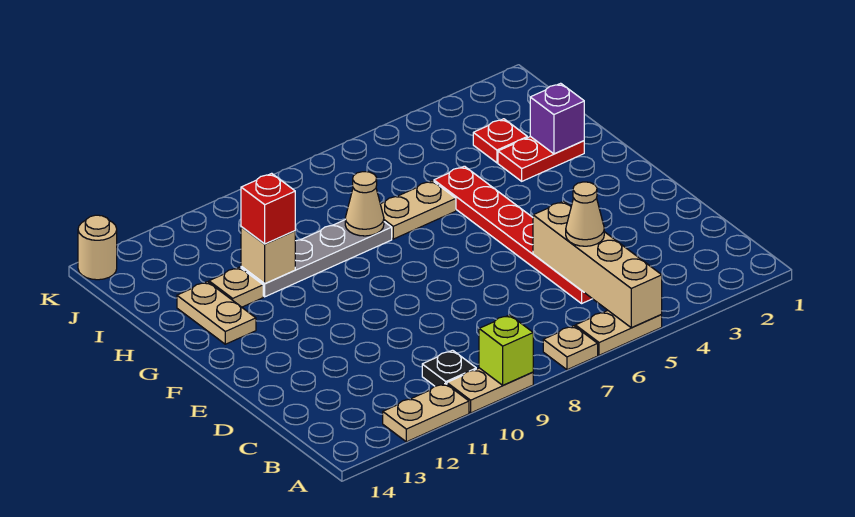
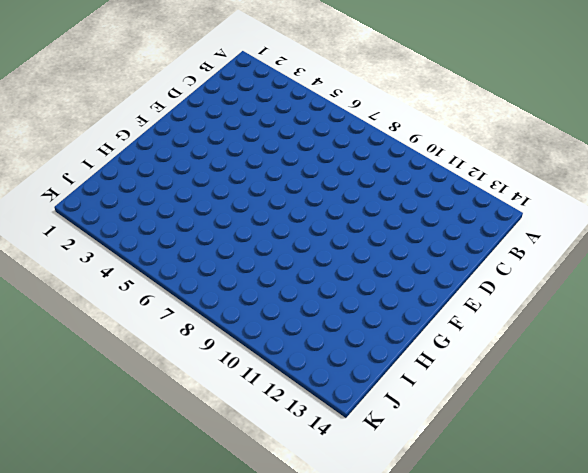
none -> tan plate A5:A6 level 1
none -> tan plate A7 level 1
none -> tan plate A9:A10 level 1

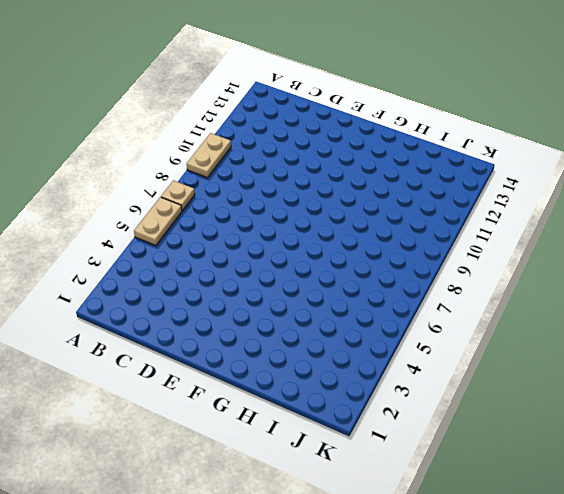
none -> tan plate A11:A12 level 1
none -> black plate B10 level 1
none -> red plate C5:H5 level 1

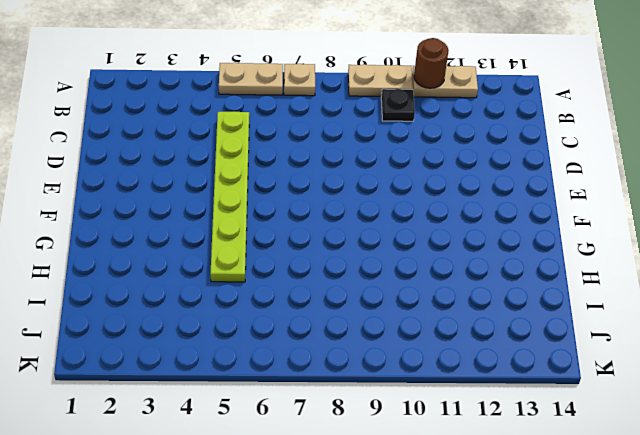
brown round brick A11 level 2 -> none
lime plate C5:H5 level 1 -> red plate C5:H5 level 1
none -> tan plate G13:H13 level 1
none -> red plate H2:H3 level 1
none -> tan plate H6:H7 level 1

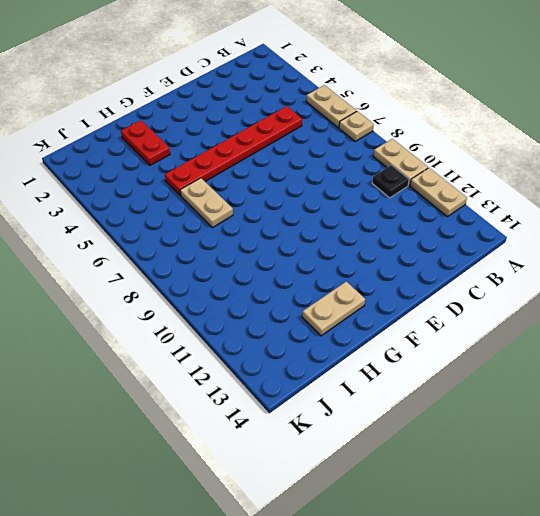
none -> grey plate H8:H11 level 1
none -> tan plate H12 level 1
none -> red plate I3 level 1

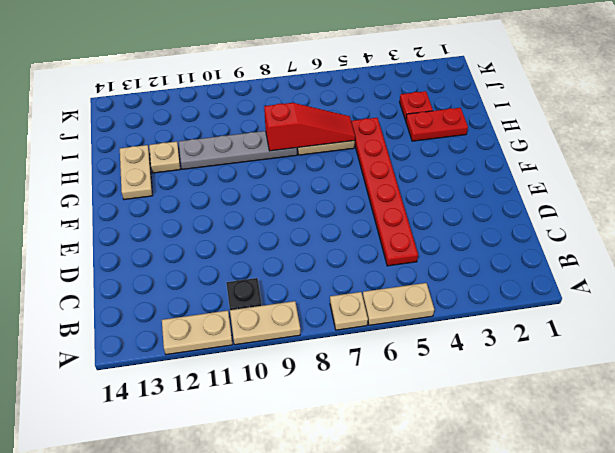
red slope H6:H8 level 2 top 8 -> tan cone H8 level 2
none -> tan round brick K14 level 1
none -> tan brick A5:D5 level 2
none -> lime brick A9 level 2

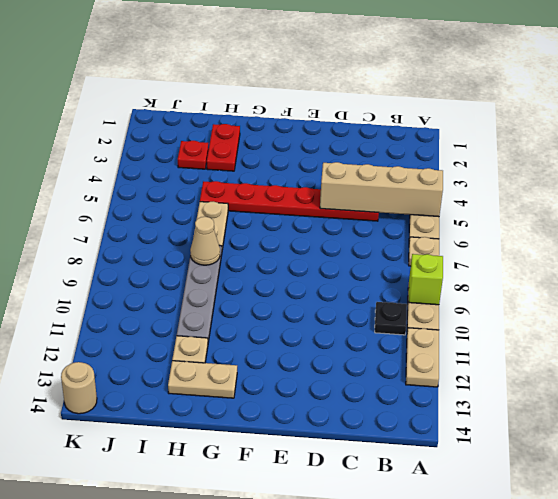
none -> purple brick H2 level 2
none -> tan brick H11 level 2
none -> tan cone C5 level 3

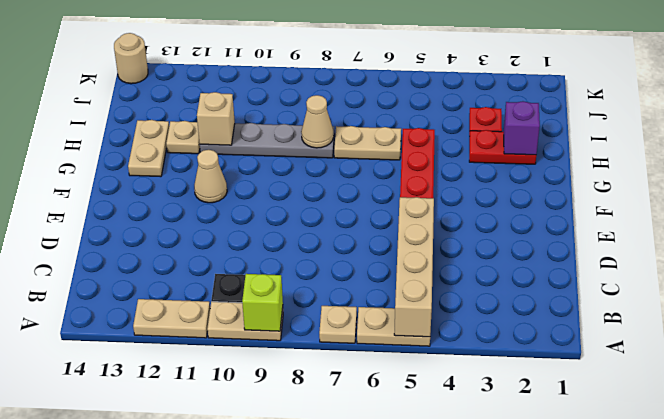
tan cone F11 level 1 -> tan cone C5 level 3
none -> red brick H11 level 3

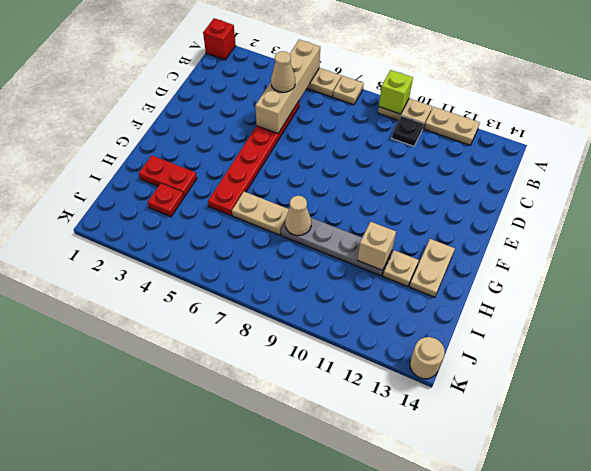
red brick A1 level 1 -> red brick H11 level 3
none -> purple brick H2 level 2

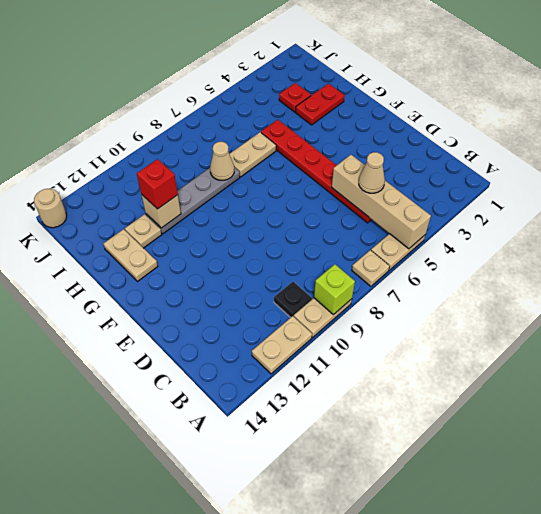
none -> purple brick H2 level 2

